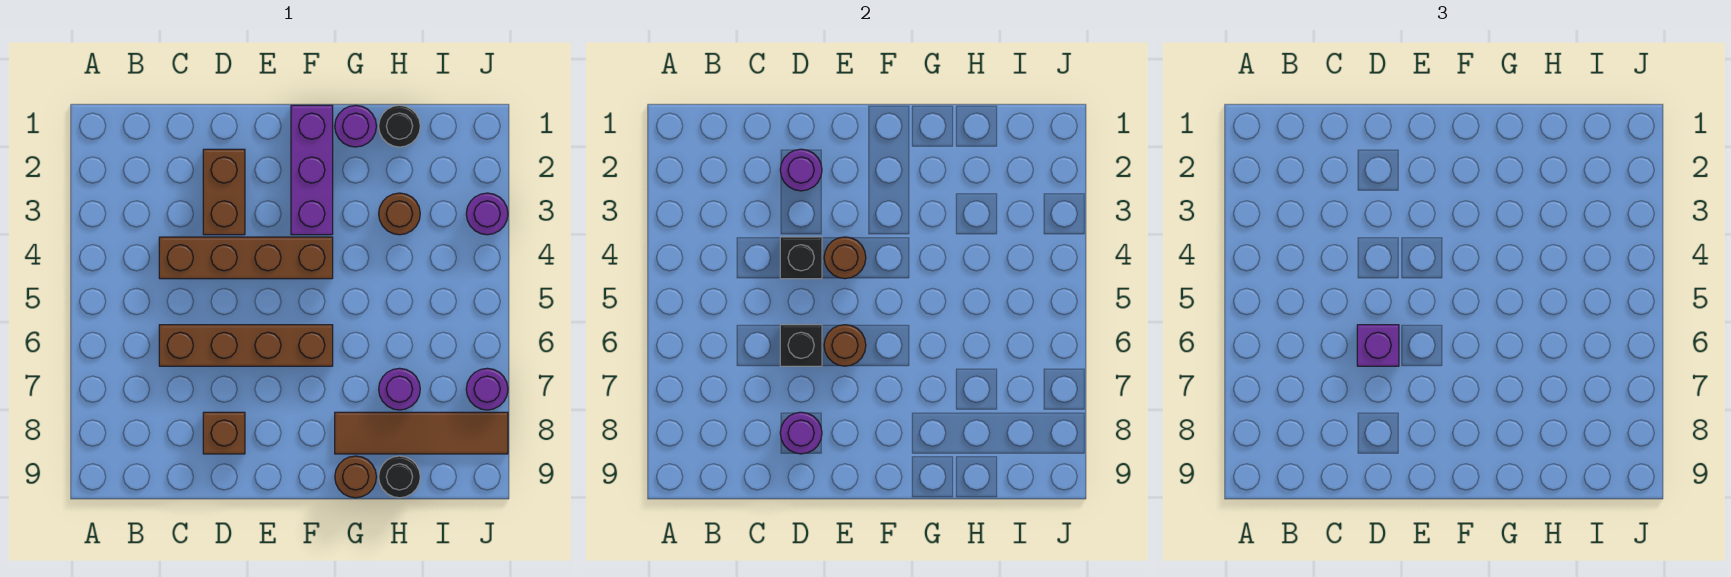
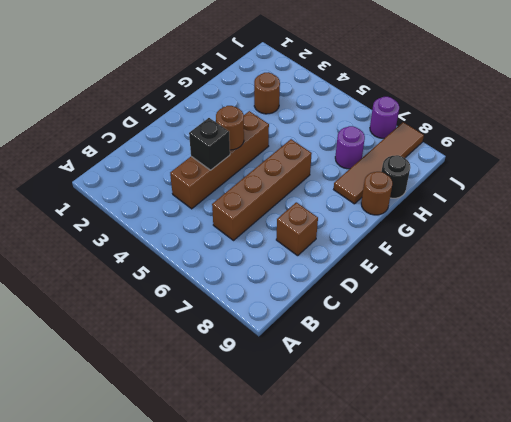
none -> brown brick D2:D3 level 1
none -> purple brick F1:F3 level 1
none -> purple round brick G1 level 1

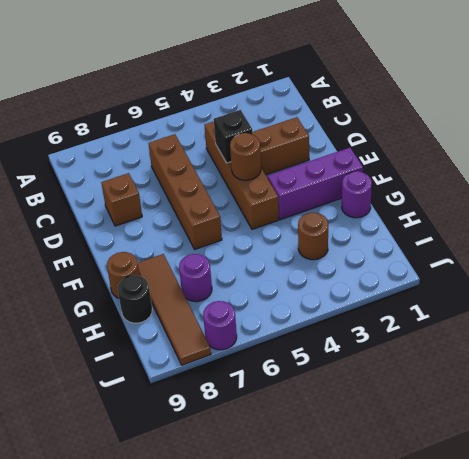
none -> black round brick H1 level 1
none -> purple round brick J3 level 1
none -> purple round brick D2 level 2

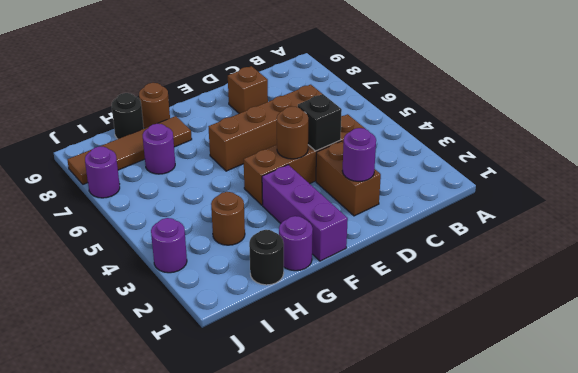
none -> black brick D6 level 2
none -> purple round brick D8 level 2
none -> brown round brick E6 level 2

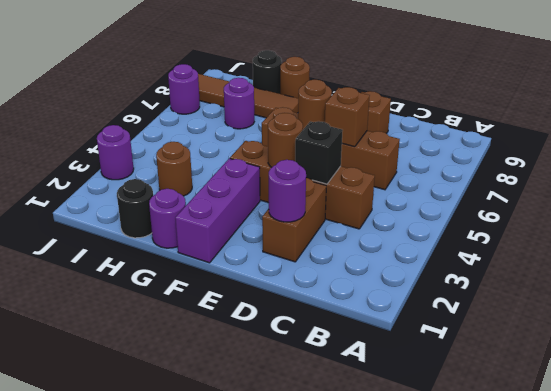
brown brick D6 level 2 -> black brick D6 level 2
none -> purple round brick D8 level 2
none -> purple brick D6 level 3

